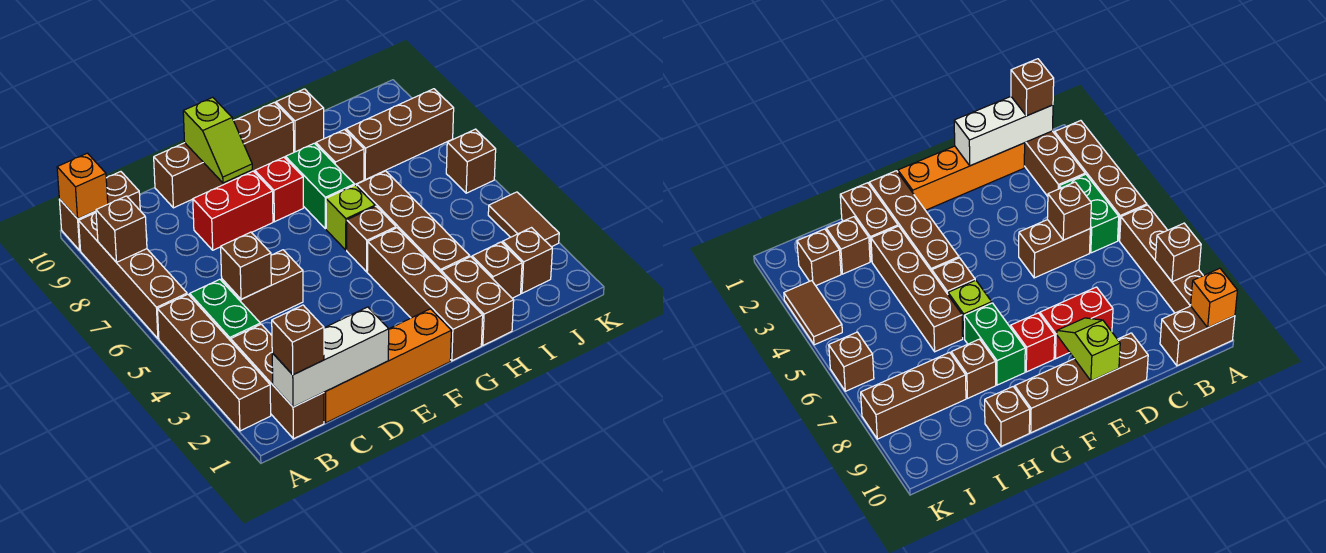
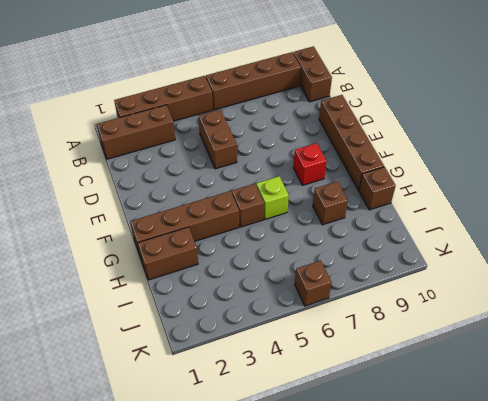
none -> green brick B4:B5 level 1
none -> orange brick C1:F1 level 1
none -> red brick D8:E8 level 1

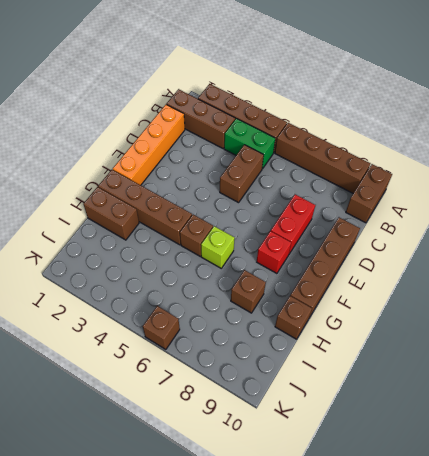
none -> green brick G7:G8 level 1
none -> brown brick H3:H6 level 1
none -> brown brick I2 level 1

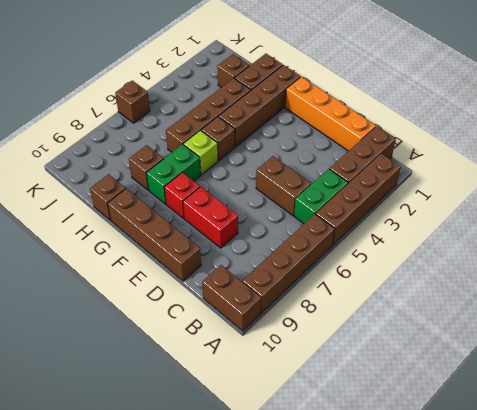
none -> brown brick I8:K8 level 1
none -> brown brick J2 level 1
none -> brown tile K3:K4 level 1

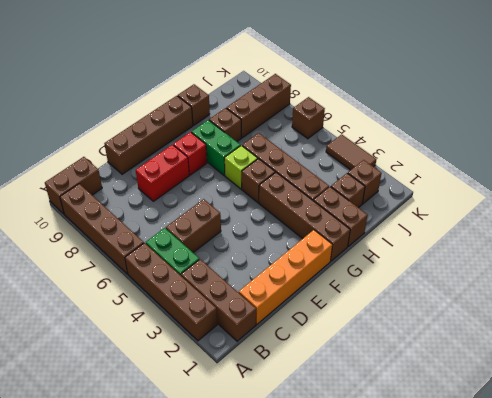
none -> brown brick A8 level 2
none -> orange brick A10 level 2
none -> white brick B1:D1 level 2

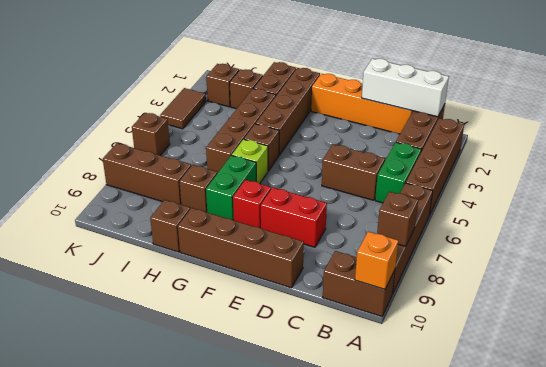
none -> brown brick C5 level 2
none -> lime slope E9:E10 level 2 top 10
none -> brown brick B1 level 3

